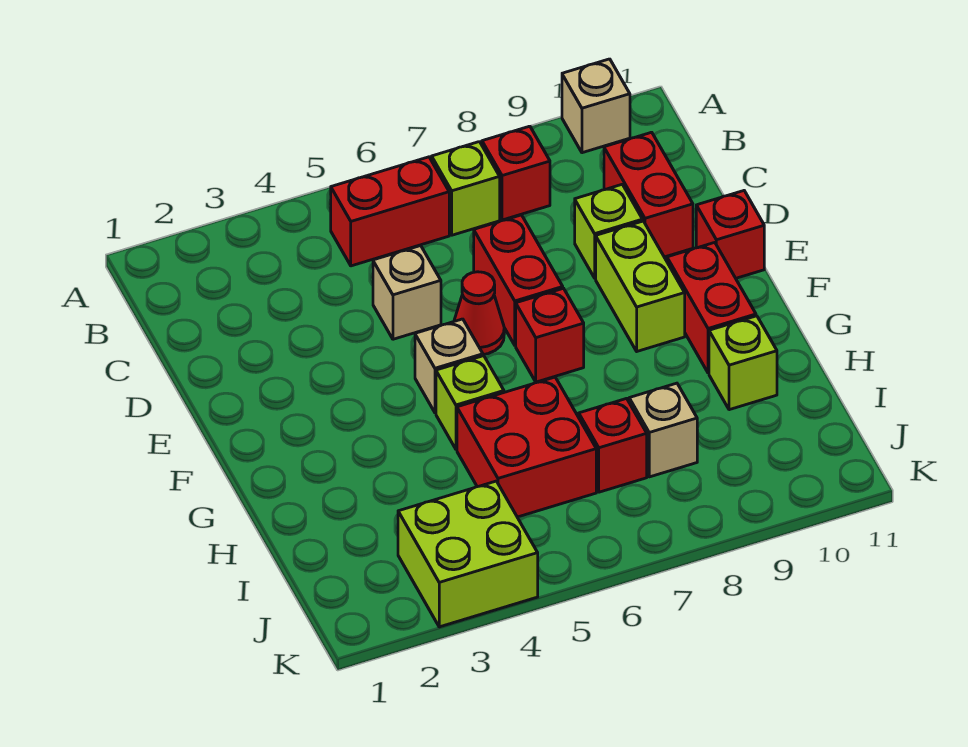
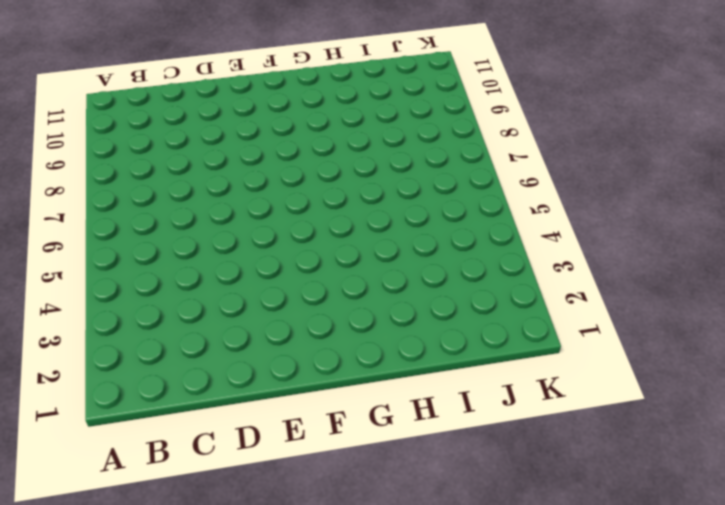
none -> tan brick A10 level 1
none -> red brick B5:B6 level 1
none -> lime brick B7 level 1

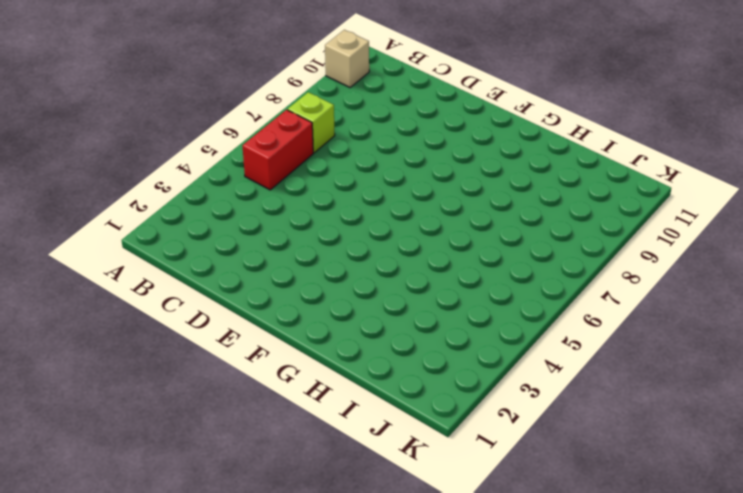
none -> red brick B8 level 1
none -> red brick C10:D10 level 1
none -> tan brick D5 level 1

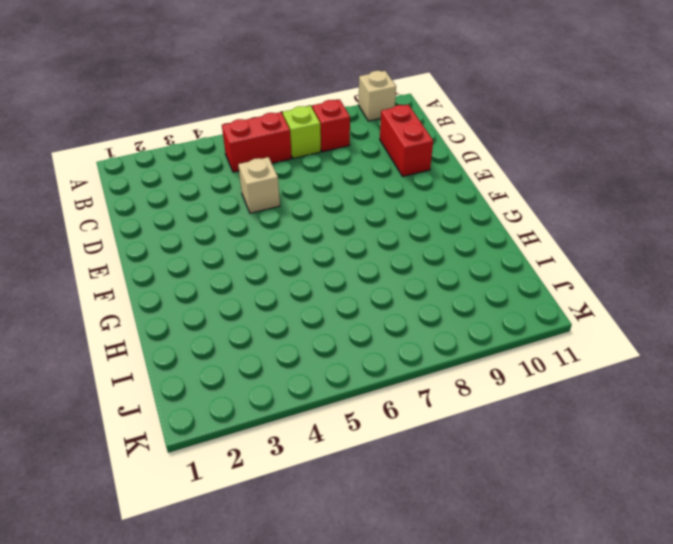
none -> red brick D7:E7 level 1
none -> lime brick D9 level 1
none -> red cone E6 level 1

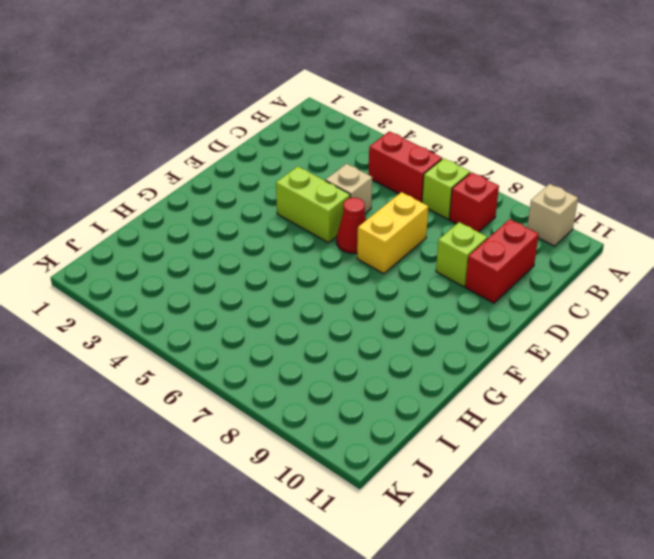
yellow brick D7:E7 level 1 -> red brick D7:E7 level 1
lime brick E4:E5 level 1 -> lime brick E9:F9 level 1
none -> red brick E11 level 1
none -> tan brick F5 level 1
none -> red brick F7 level 1

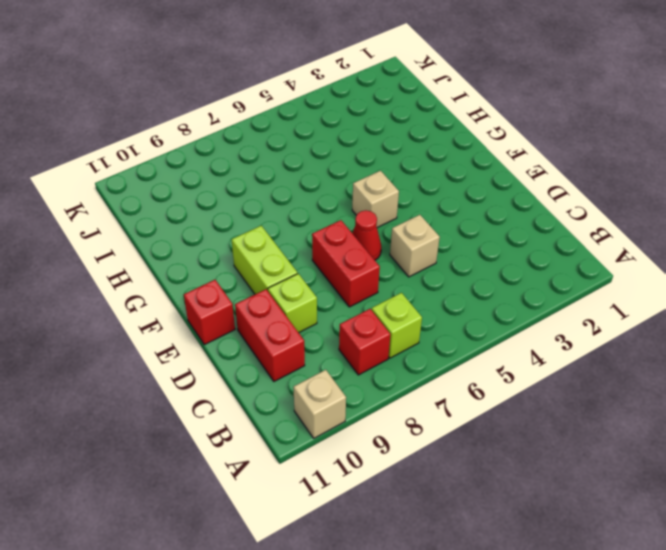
none -> red brick B5:B6 level 1
none -> red brick F7 level 1
none -> red brick F10:G10 level 1

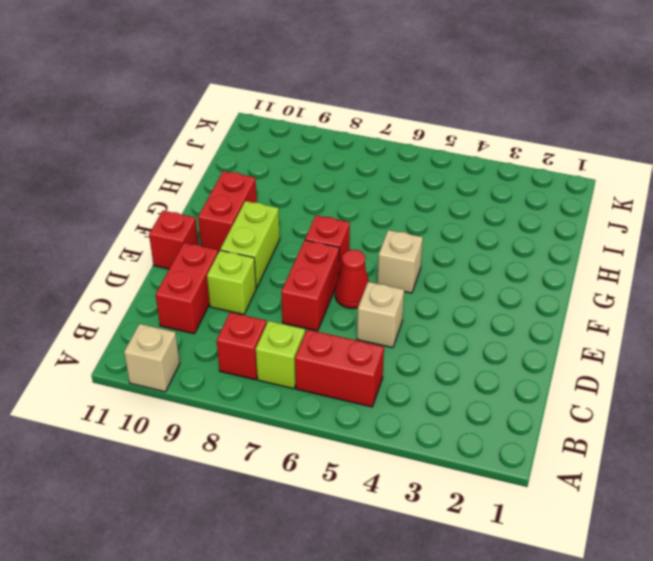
none -> lime brick G5 level 1
none -> red brick H5:I6 level 1
none -> lime brick H10 level 1

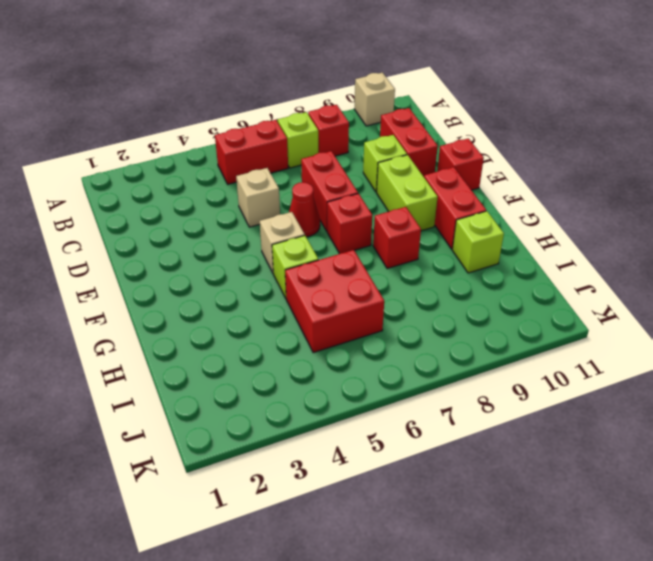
red brick G8 level 1 -> red brick I7 level 1
none -> tan brick I8 level 1
none -> lime brick J3:K4 level 1

